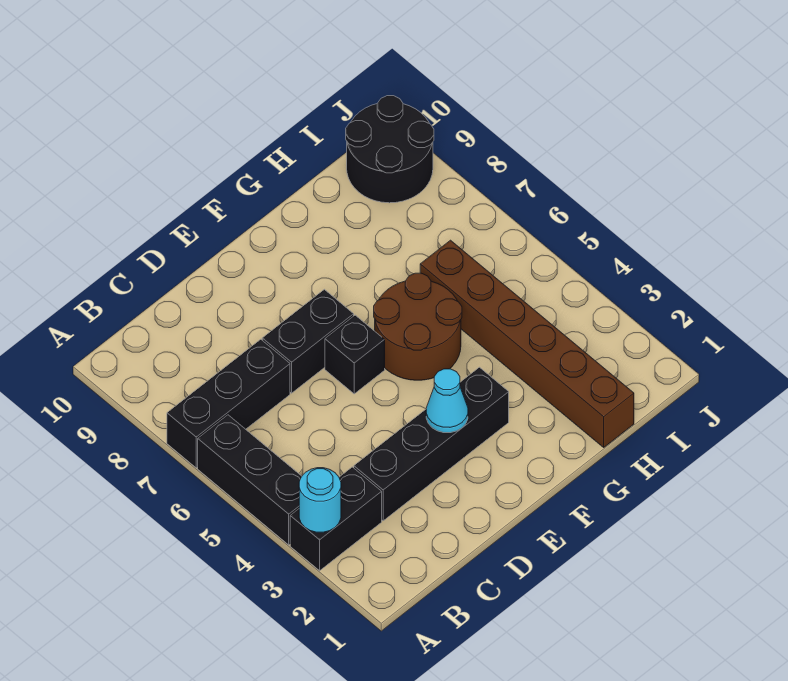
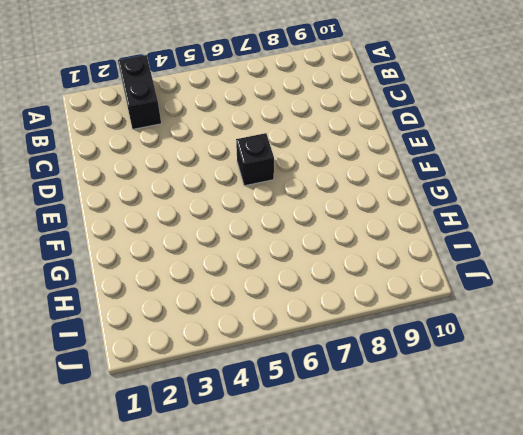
none -> black brick A4:A6 level 1
none -> black brick A7:C7 level 1

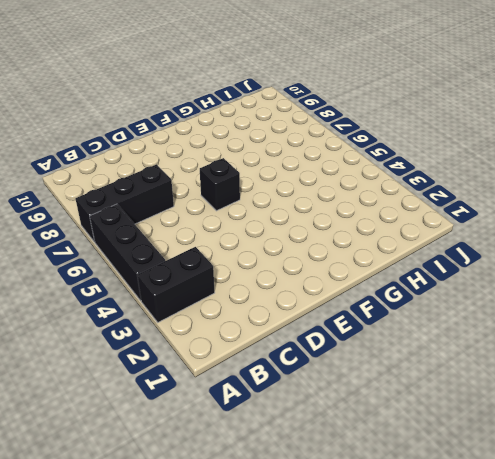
none -> black brick C3:F3 level 1
none -> black brick D7:E7 level 1

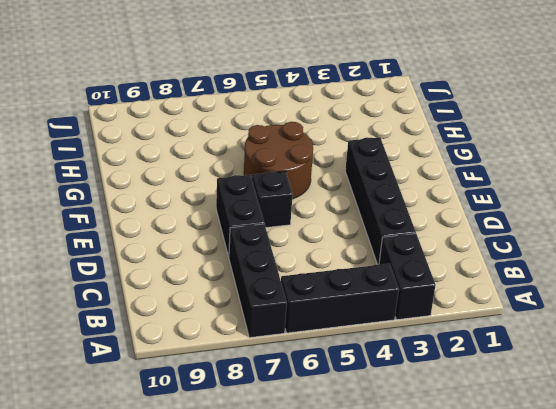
none -> brown brick H1:H6 level 1
none -> black round brick I9:J10 level 1

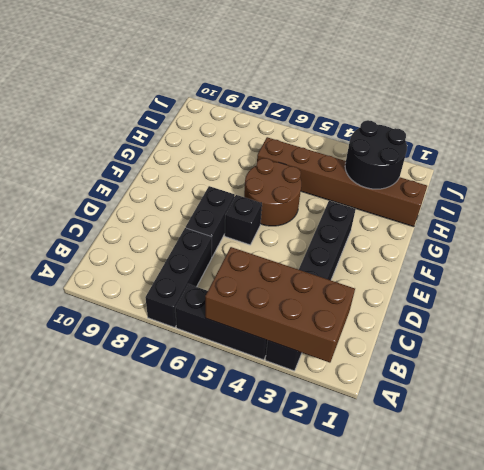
brown brick A2:B5 level 2 -> cyan round brick A3 level 2
black round brick H2:I3 level 2 -> black round brick I9:J10 level 1
none -> cyan cone E3 level 2

